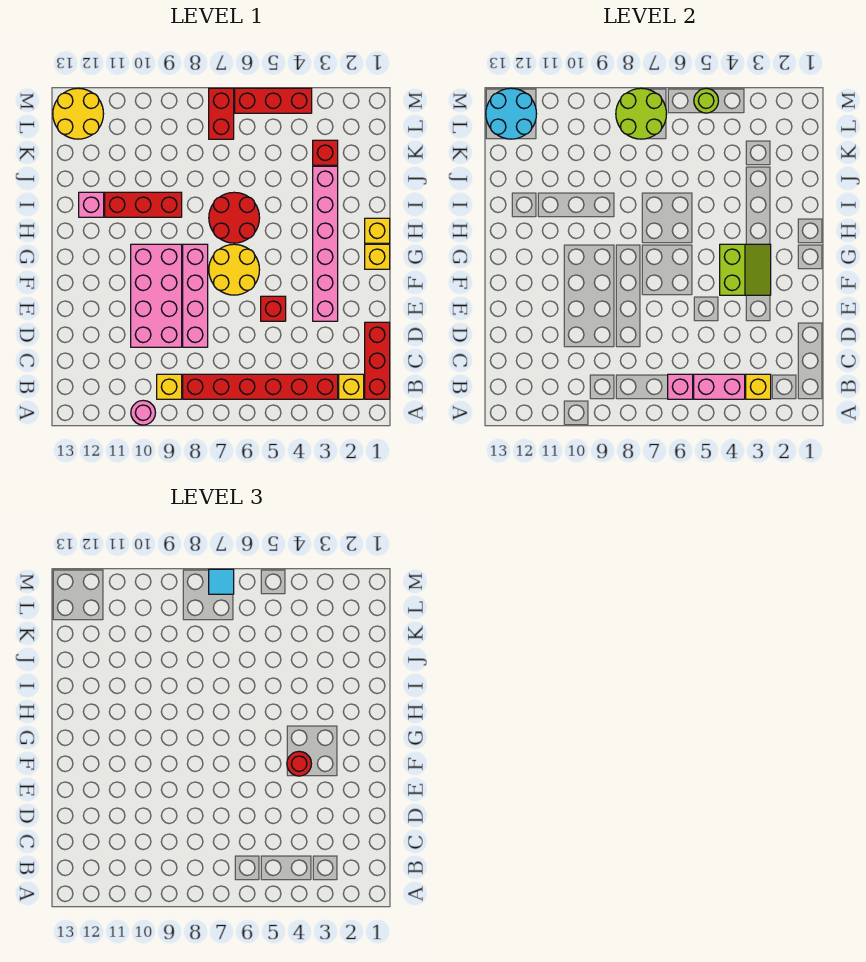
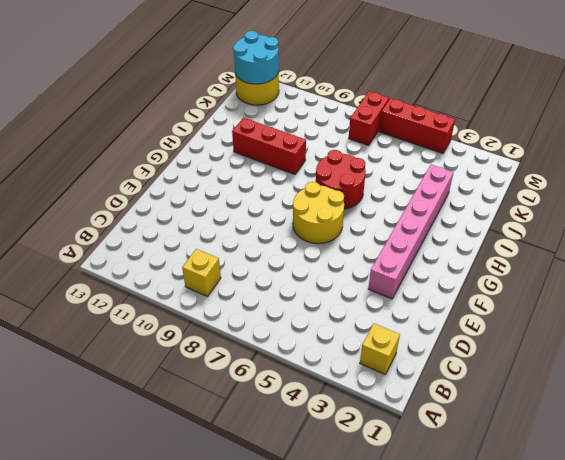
none -> pink round brick A10 level 1
none -> red brick B1:D1 level 1
none -> red brick B3:B8 level 1

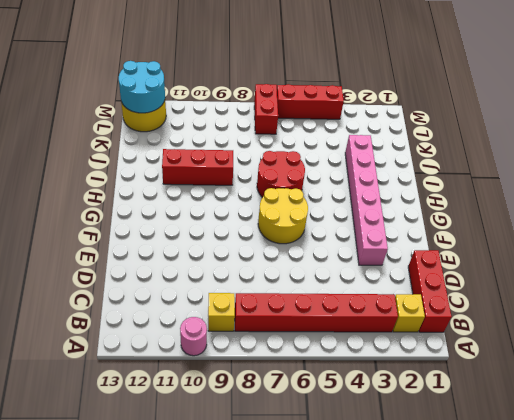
none -> pink brick D8:G8 level 1
none -> pink brick D9:G10 level 1
none -> red brick E5 level 1

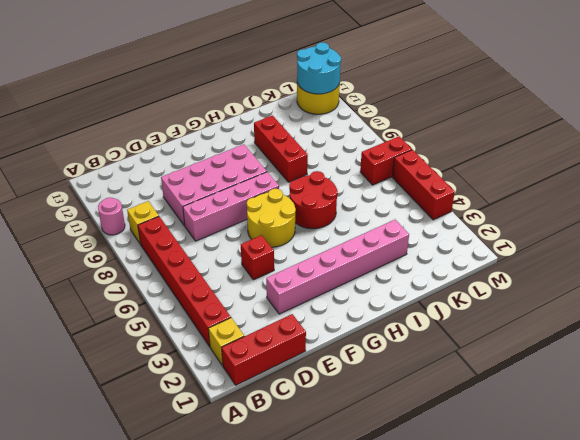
none -> yellow brick G1 level 1
none -> yellow brick H1 level 1
none -> pink brick I12 level 1

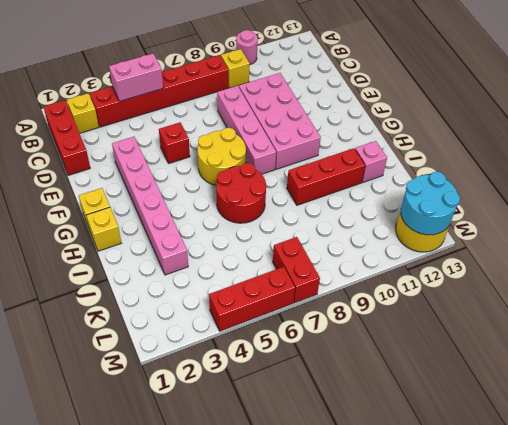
none -> red brick K3 level 1
none -> yellow brick B3 level 2
none -> pink brick B6 level 2

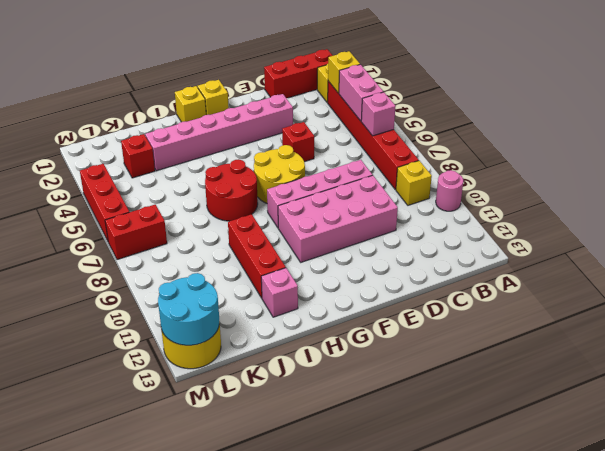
none -> lime slope F3:G4 level 2 top 4
none -> lime round brick L7:M8 level 2
none -> lime round brick M5 level 2

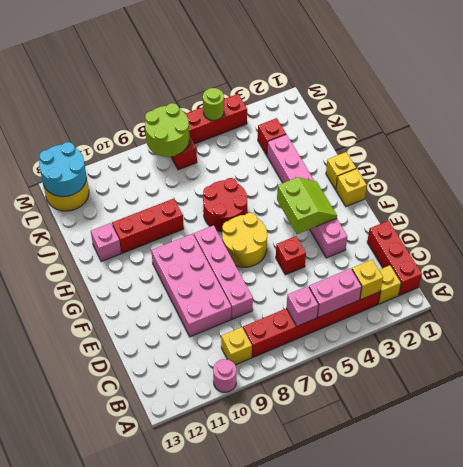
none -> red round brick F4 level 3
none -> cyan tile M7 level 3

